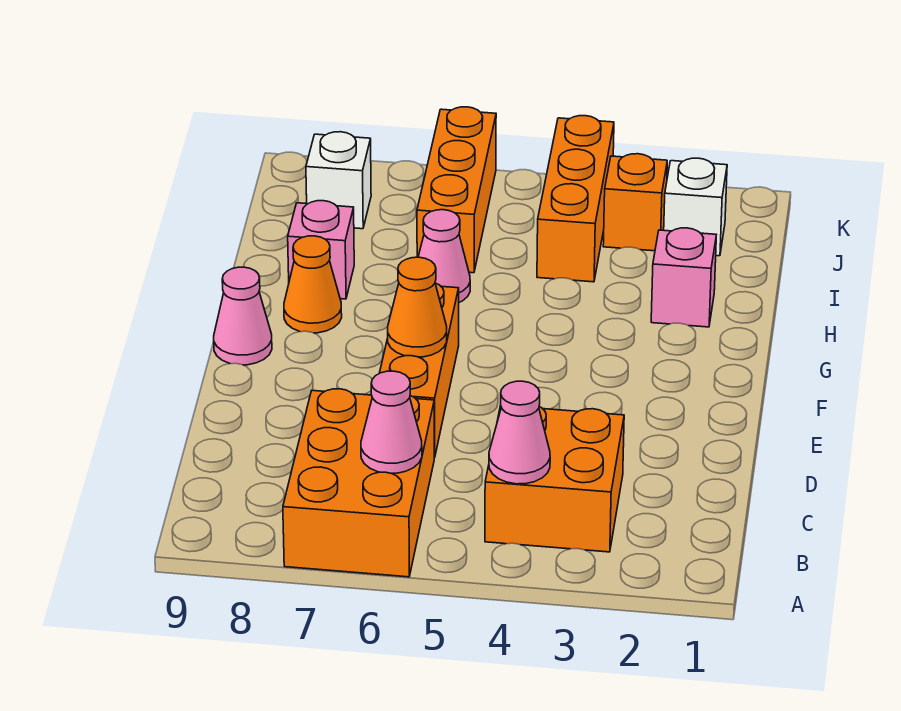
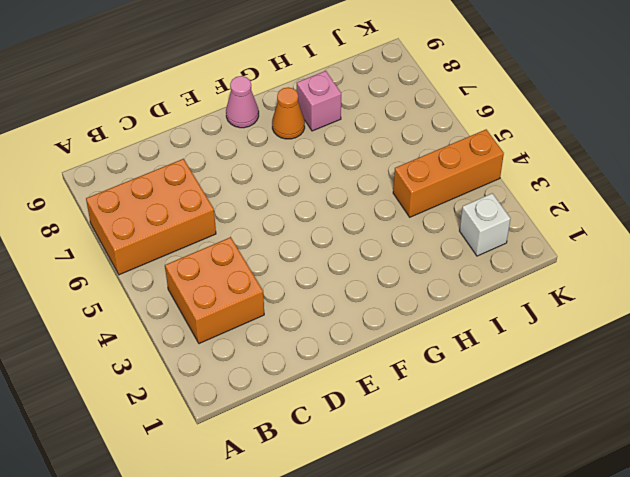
none -> orange brick D6:F6 level 1
none -> pink brick H2 level 1
none -> pink cone H6 level 1

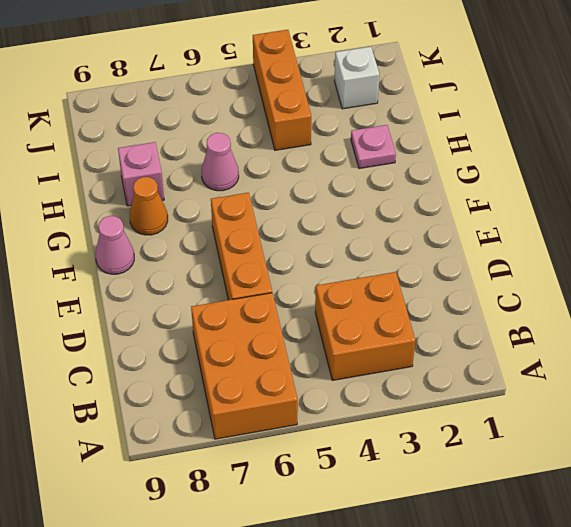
pink plate H2 level 1 -> pink brick H2 level 1
none -> orange brick I6:K6 level 1
none -> orange brick J3 level 1
none -> white brick J8 level 1

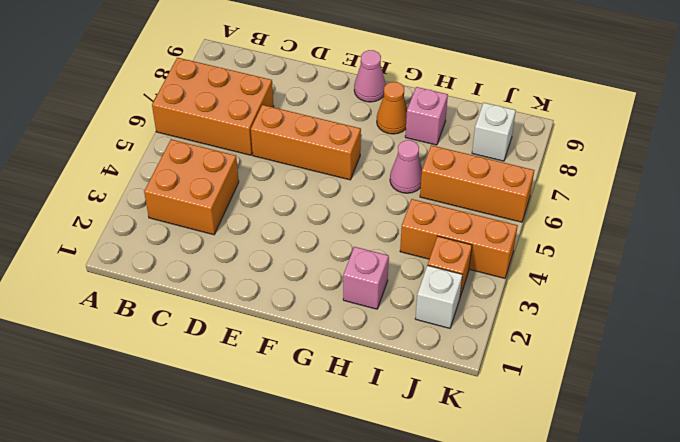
none -> pink cone B4 level 2
none -> pink cone B6 level 2
none -> orange cone E6 level 2

